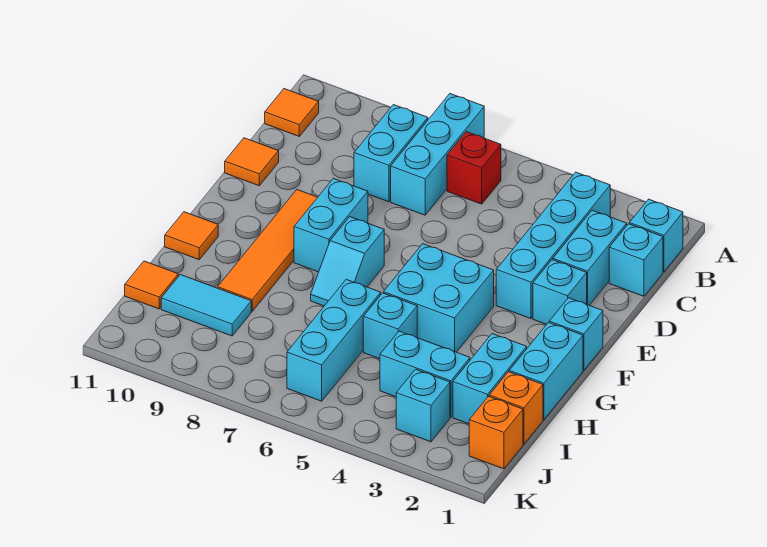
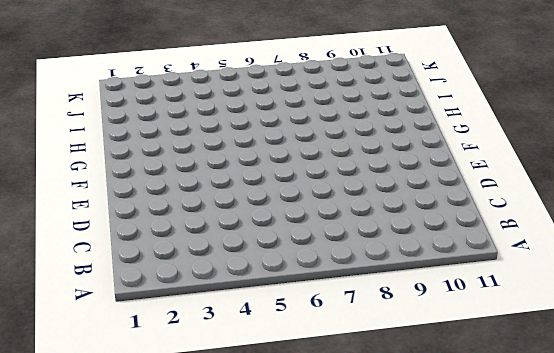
none -> cyan brick A7:C7 level 1
none -> cyan brick B1 level 1
none -> cyan brick B3:E3 level 1

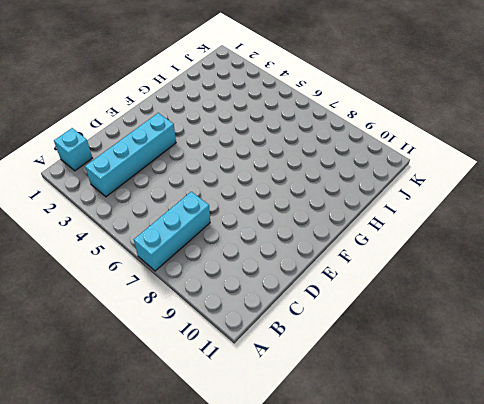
none -> red brick B6 level 1
none -> cyan brick B8:C8 level 1
none -> orange tile B11 level 1

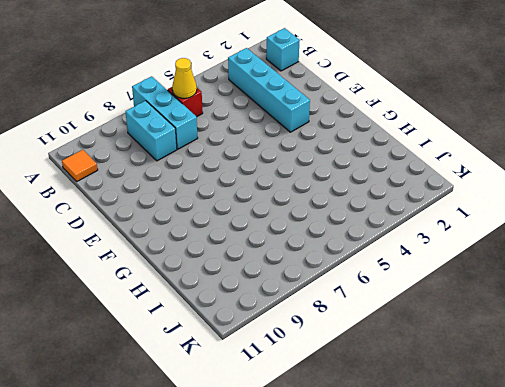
yellow cone B6 level 2 -> none
none -> cyan brick C1 level 1
none -> cyan brick C2:D2 level 1
none -> orange tile D11 level 1

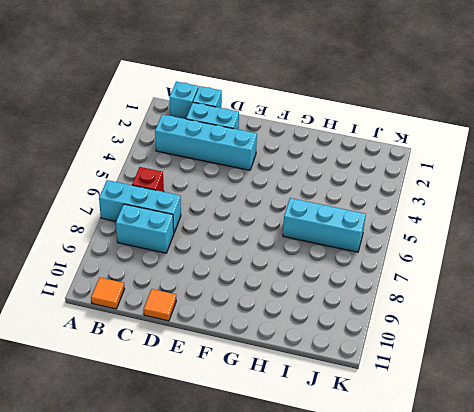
none -> cyan brick E2 level 1
none -> cyan brick E8:F8 level 1
none -> orange tile E9:H9 level 1

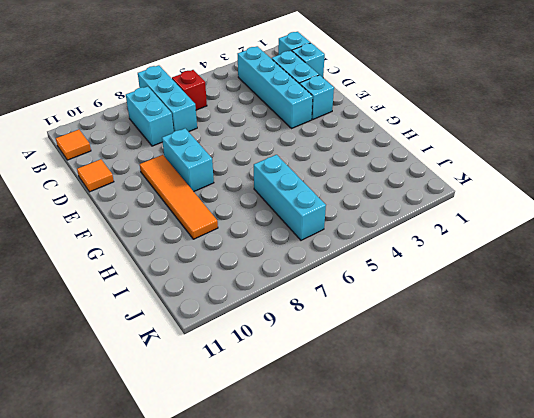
none -> cyan brick F1 level 1
none -> cyan brick F4:G5 level 1
none -> cyan slope F7:G7 level 1 top F

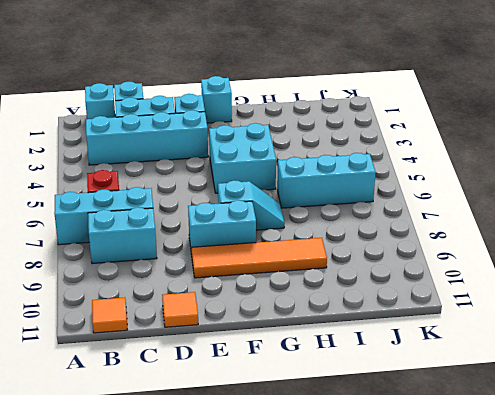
none -> cyan brick G1:H1 level 1
none -> orange tile G11 level 1
none -> cyan brick H2:I2 level 1

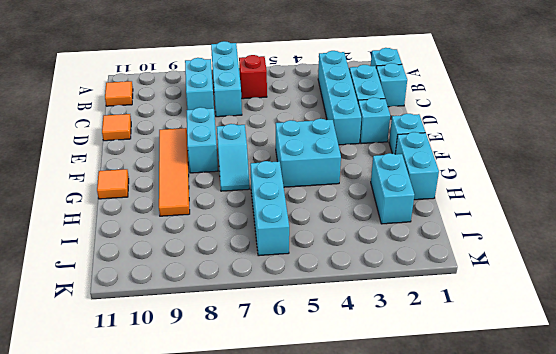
none -> cyan brick H5 level 1
none -> orange brick I1 level 1
none -> cyan brick I3:I4 level 1

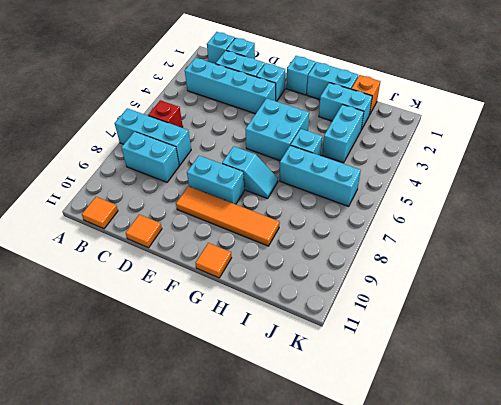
none -> cyan tile I9:I10 level 1
none -> orange tile I11 level 1
none -> orange brick J1 level 1

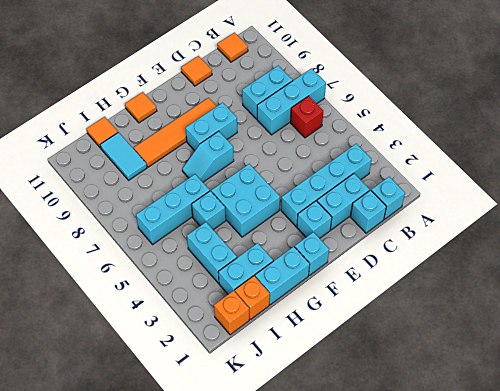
none -> cyan brick J3 level 1

